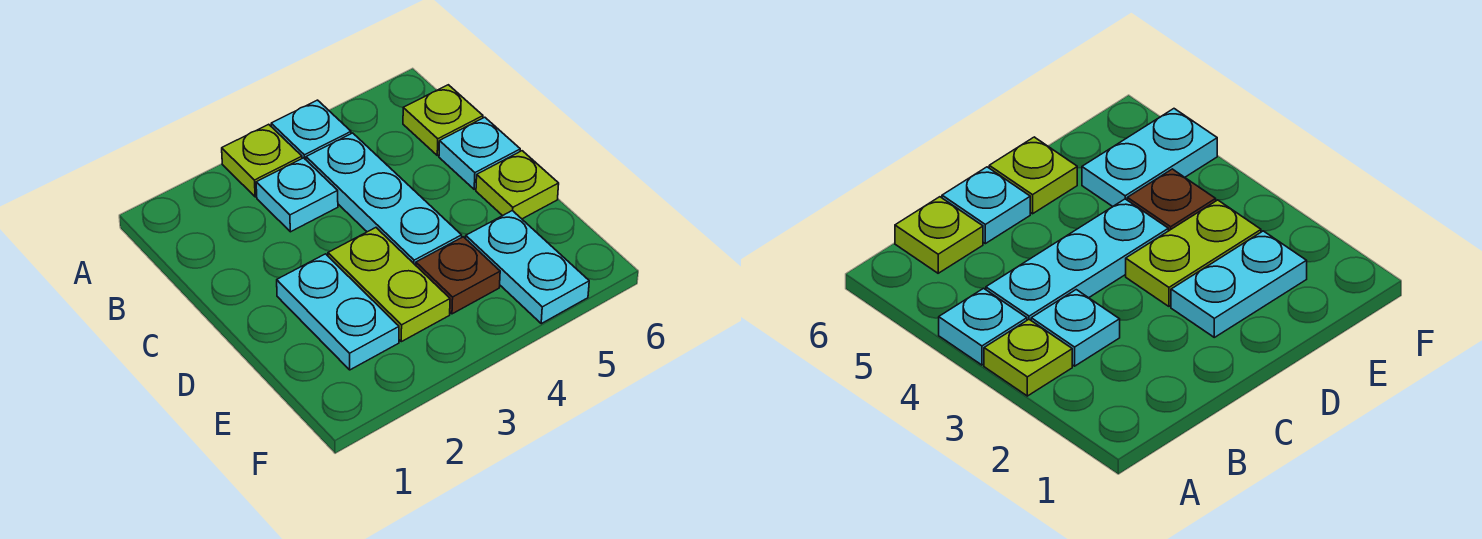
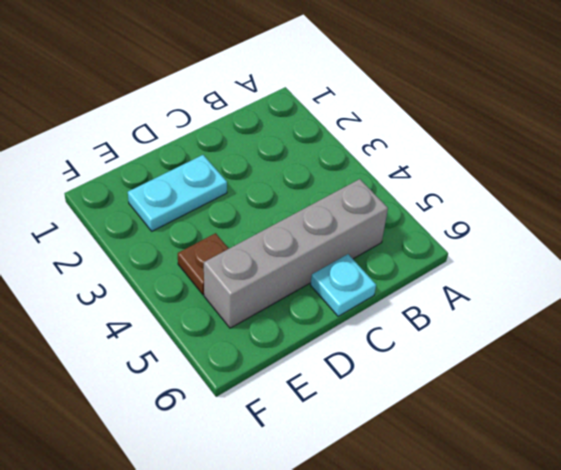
grey brick B5:E5 level 1 -> cyan plate E5:F5 level 1
none -> lime plate A3 level 1
none -> cyan plate A4 level 1

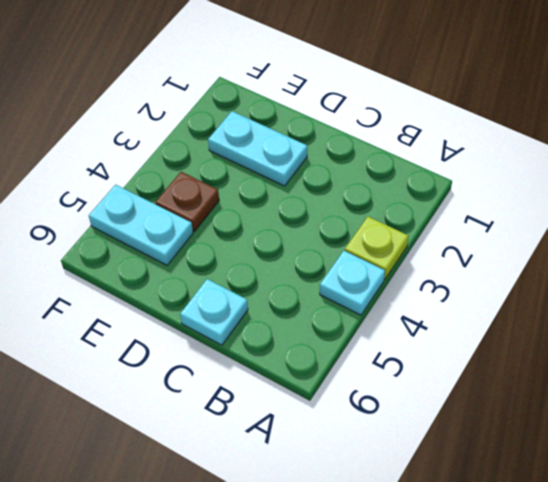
none -> cyan plate B3 level 1
none -> cyan plate B4:D4 level 1

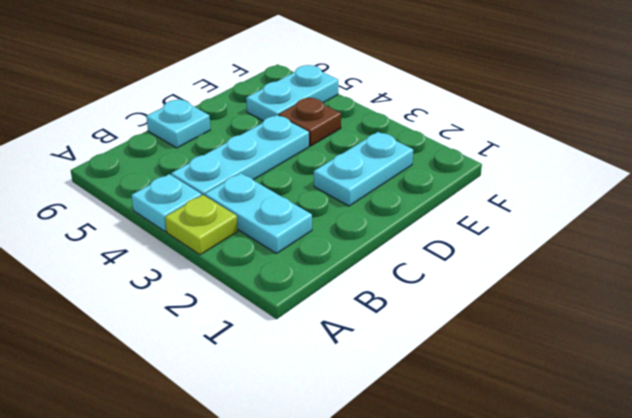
cyan plate B2:B3 level 1 -> cyan plate B3 level 1
none -> lime plate B6 level 1
none -> lime plate D3:E3 level 1

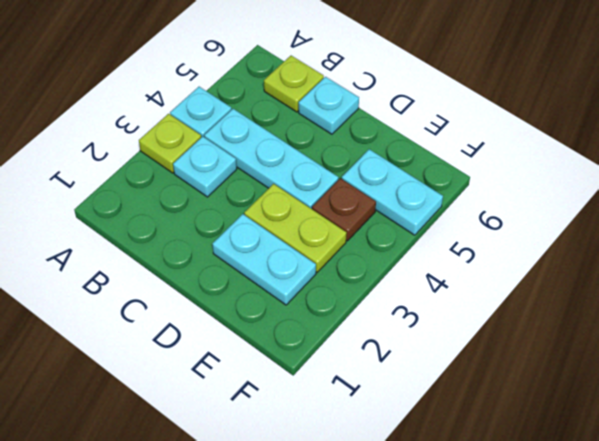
none -> lime plate D6 level 1

